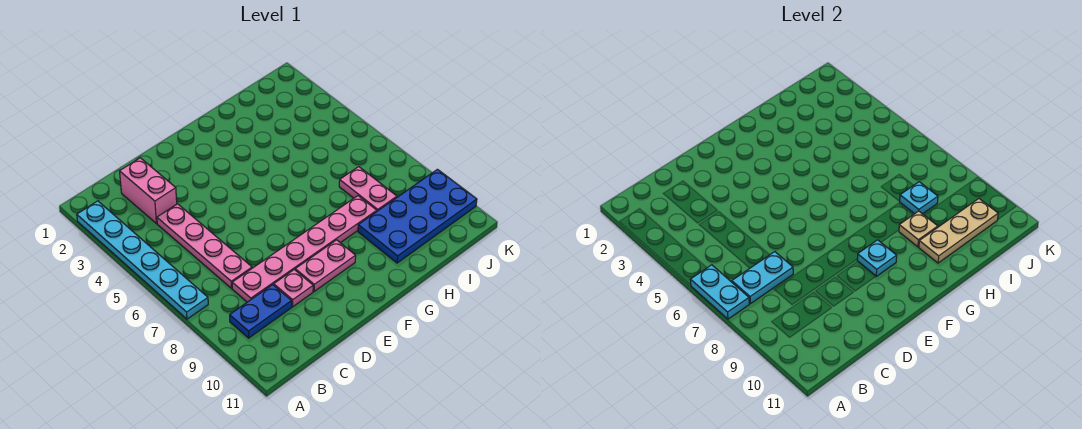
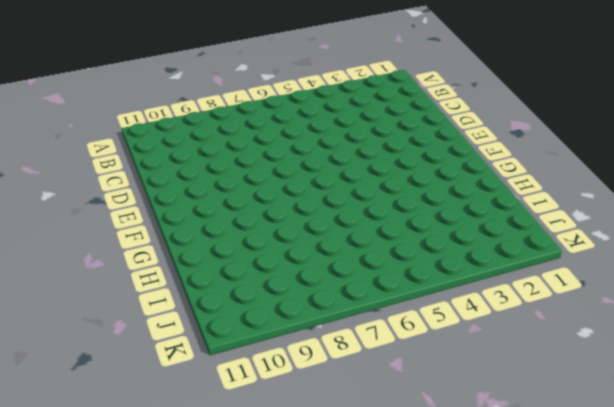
none -> cyan plate A2:A7 level 1
none -> blue plate B9:C9 level 1
none -> pink brick C2:C3 level 1

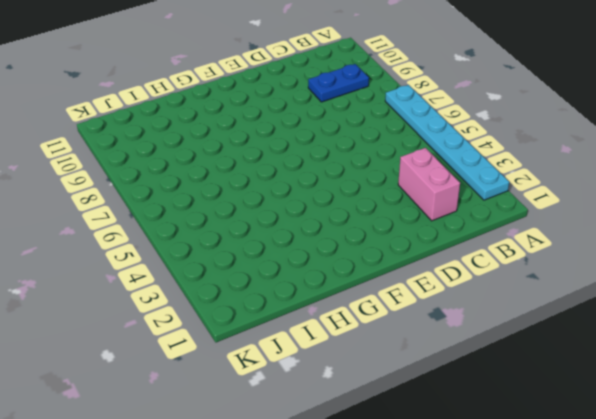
none -> pink plate C4:C7 level 1
none -> pink plate C8:H8 level 1
none -> pink plate D9 level 1

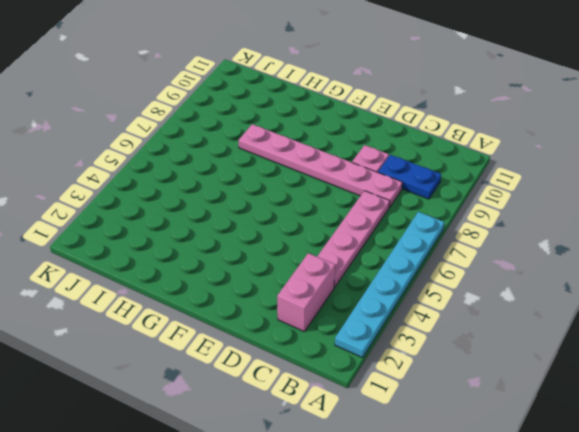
none -> pink plate E9:F9 level 1
none -> blue plate H9:K10 level 1
none -> pink plate I7:I8 level 1

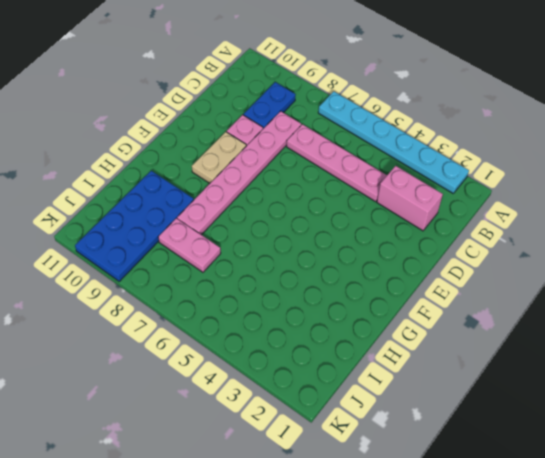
tan plate E9:F9 level 1 -> pink plate E9:F9 level 1
none -> cyan plate A6:A7 level 2
none -> cyan plate B7:C7 level 2
none -> cyan plate F9 level 2

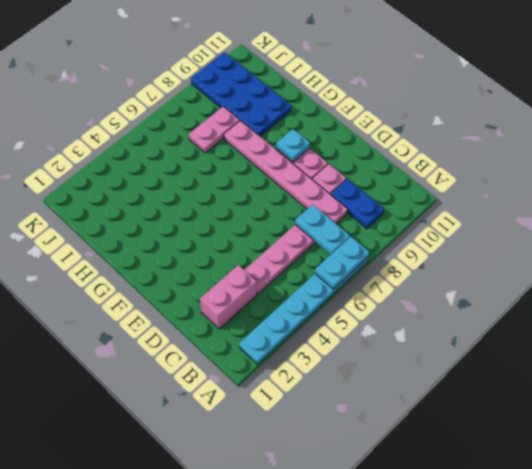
none -> tan plate H9 level 2
none -> tan plate H10:J10 level 2
none -> cyan plate I8 level 2

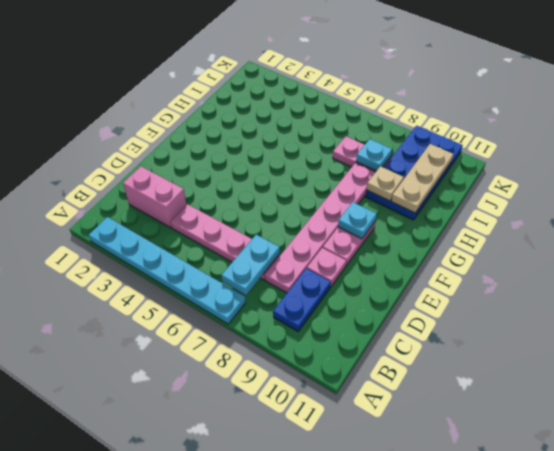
none -> cyan plate A6:A7 level 2

